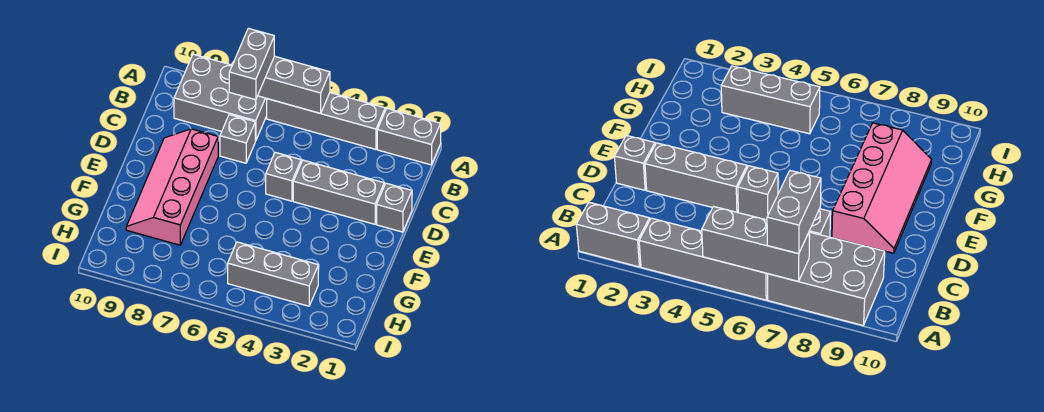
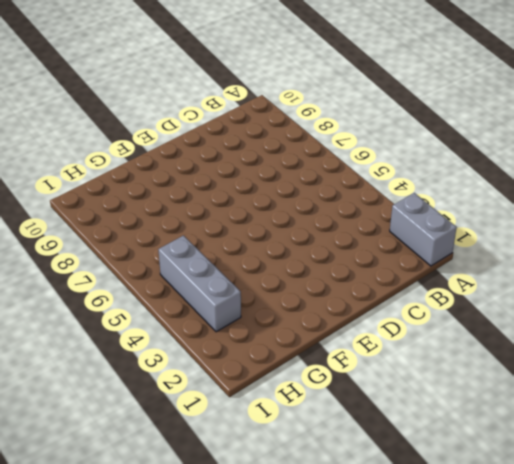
none -> grey brick A3:A6 level 1
none -> grey brick A7:B9 level 1

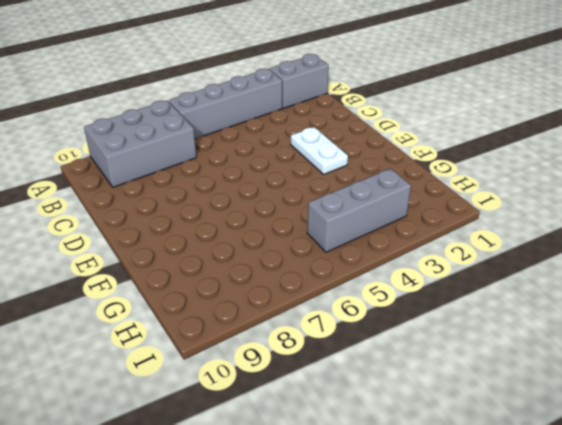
white plate D3:E3 level 1 -> grey brick D2:D4 level 1
none -> grey brick C7 level 1
none -> grey brick D1 level 1

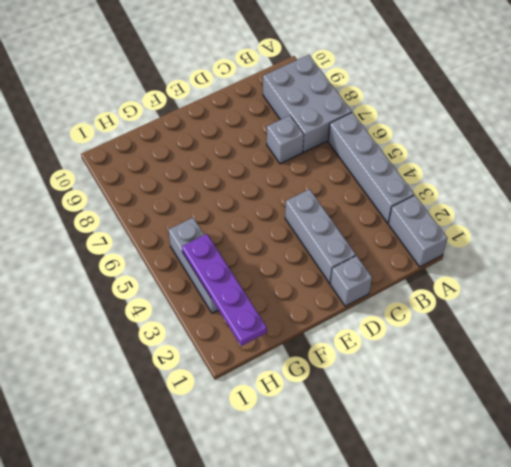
purple plate H1:H4 level 2 -> none
none -> grey brick D5 level 1
none -> pink slope D8:G9 level 1 top 8

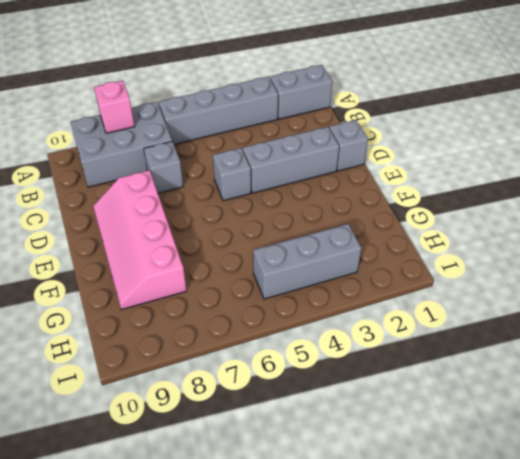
pink brick A8 level 2 -> none
none -> grey brick A5:A7 level 2
none -> grey brick A7:B7 level 3

